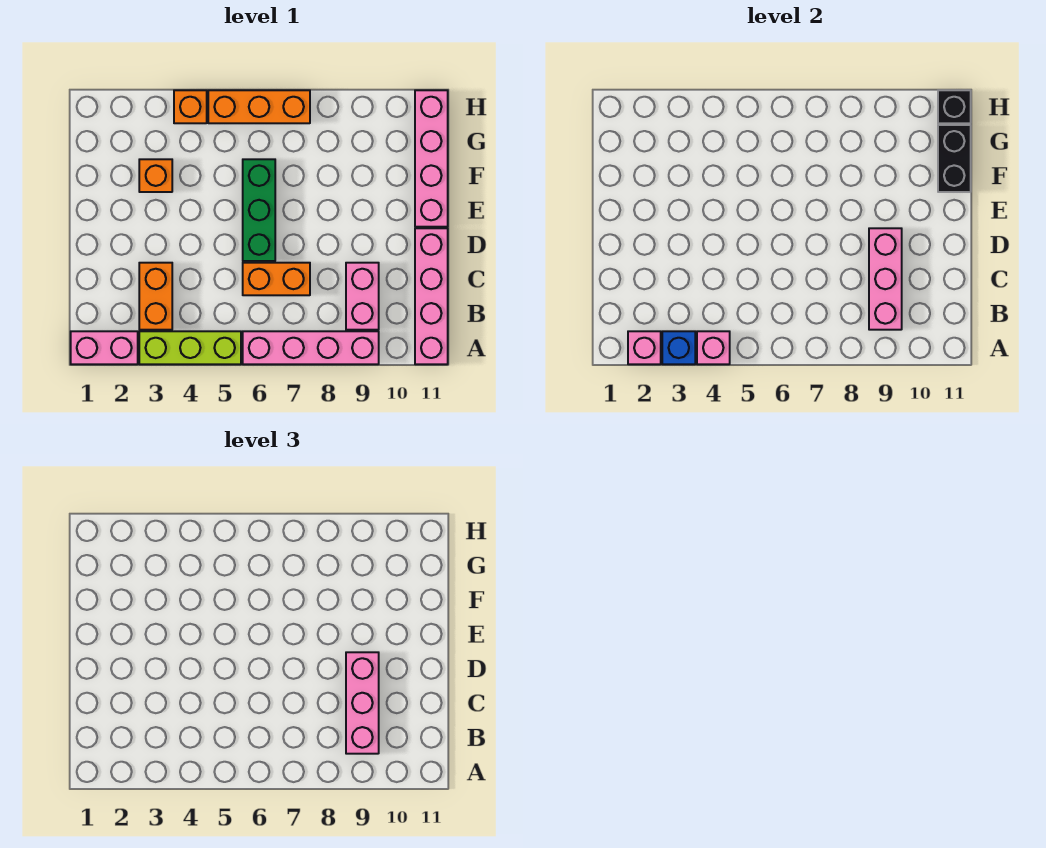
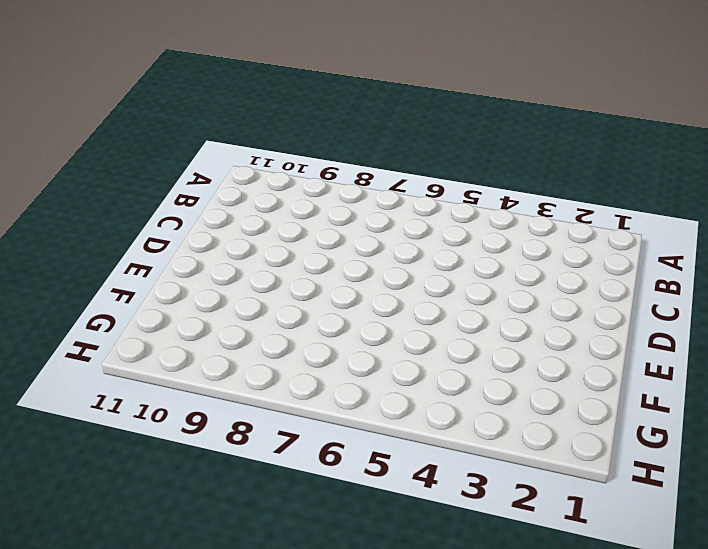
none -> pink brick A1:A2 level 1
none -> lime brick A3:A5 level 1
none -> pink brick A6:A9 level 1

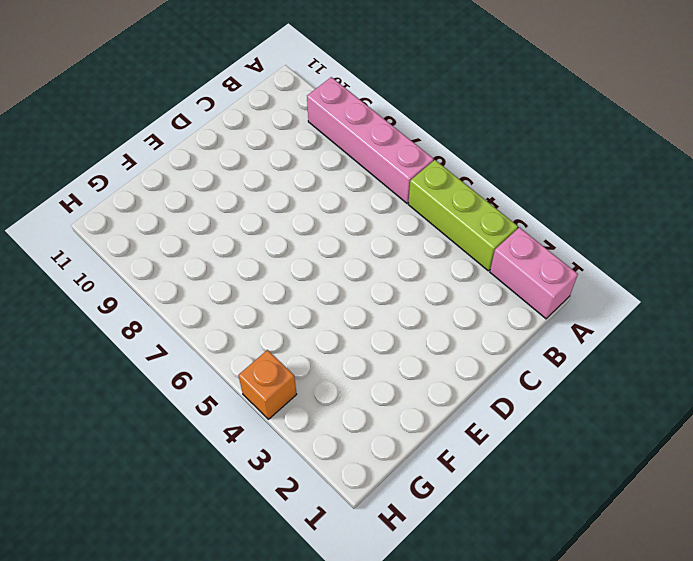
none -> pink brick A11:D11 level 1
none -> orange brick B3:C3 level 1
none -> pink brick B9:C9 level 1

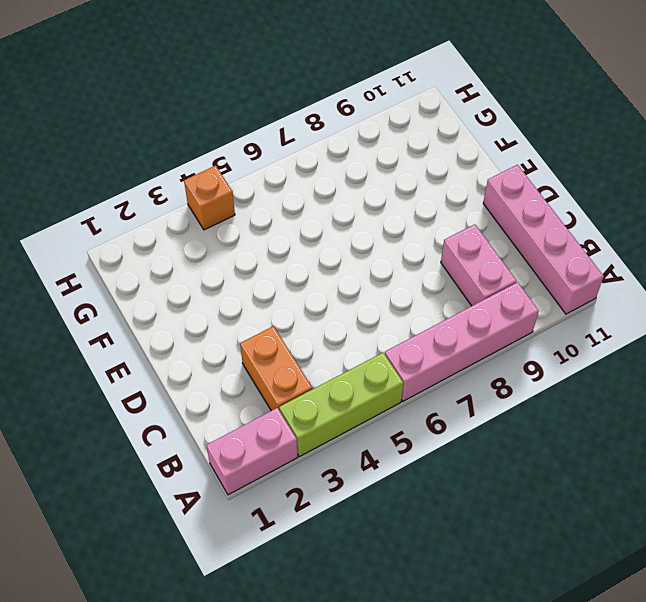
none -> orange brick C6:C7 level 1
none -> green brick D6:F6 level 1
none -> pink brick E11:H11 level 1

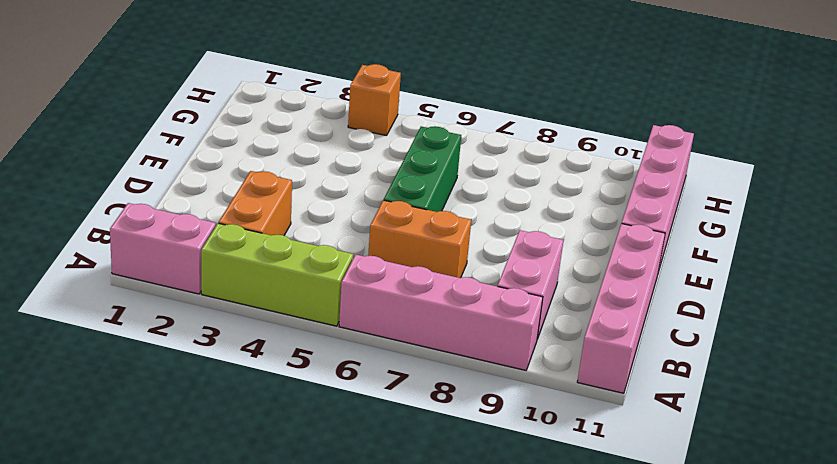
none -> orange brick F3 level 1
none -> orange brick H5:H7 level 1
none -> pink brick A2 level 2

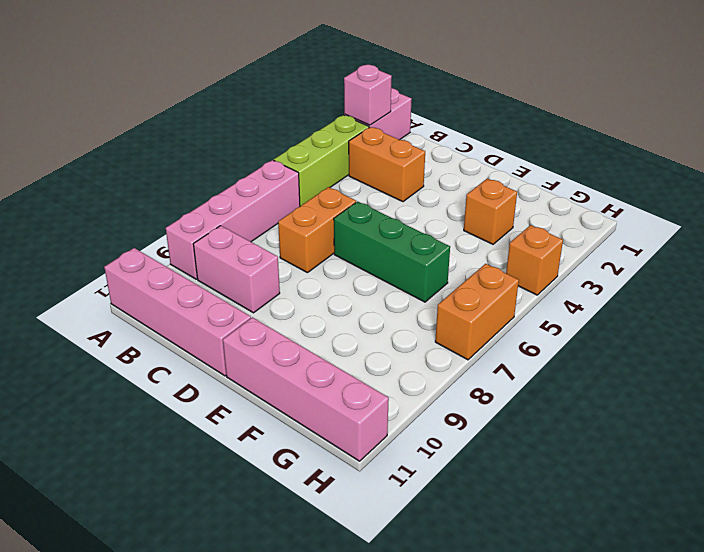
orange brick H6:H7 level 1 -> orange brick H5:H7 level 1
none -> blue brick A3 level 2
none -> pink brick A4 level 2
none -> pink brick B9:D9 level 2

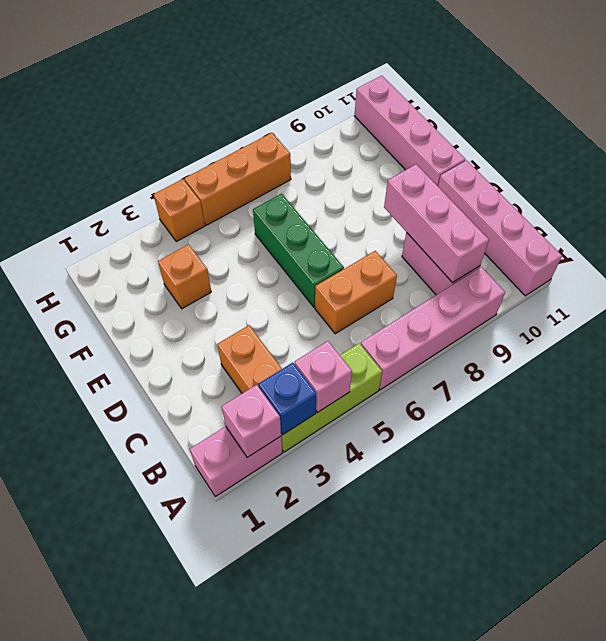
none -> black brick F11:G11 level 2
none -> black brick H11 level 2
none -> pink brick B9:D9 level 3

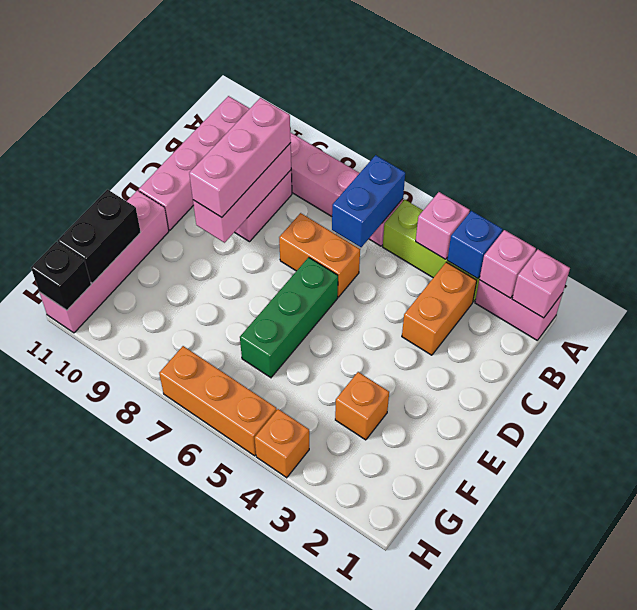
pink brick A1 level 2 -> none
blue brick A6:B6 level 2 -> none

